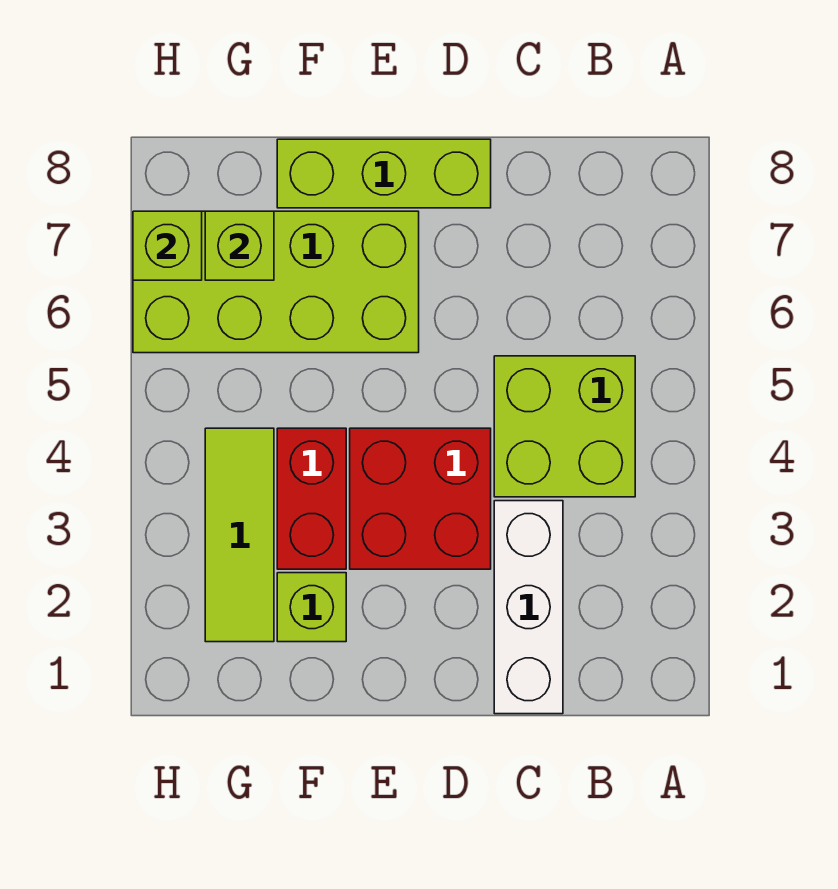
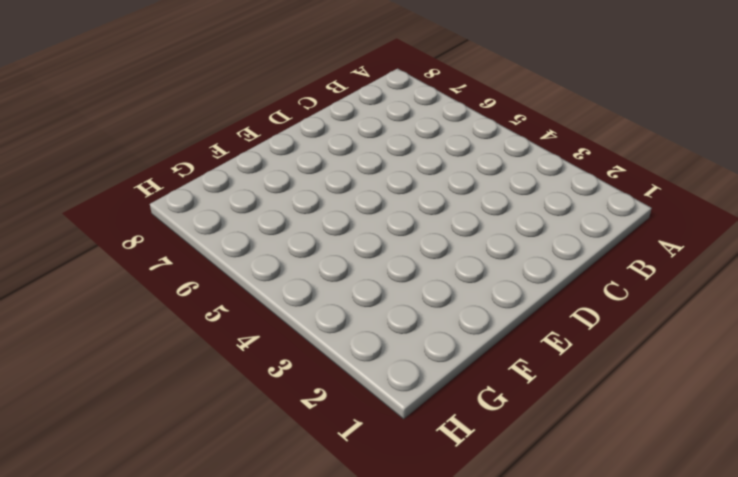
none -> lime brick B4:C5 level 1
none -> white brick C1:C3 level 1

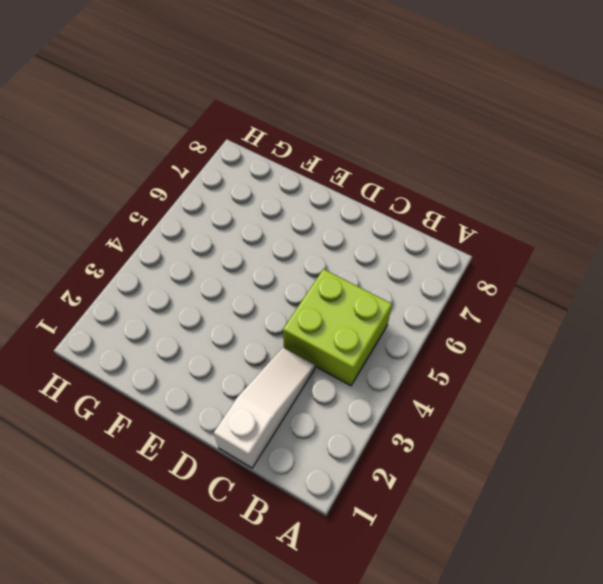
white slope C1:C3 level 1 top 1 -> white brick C1:C3 level 1
none -> red brick D3:E4 level 1
none -> lime brick D8:F8 level 1

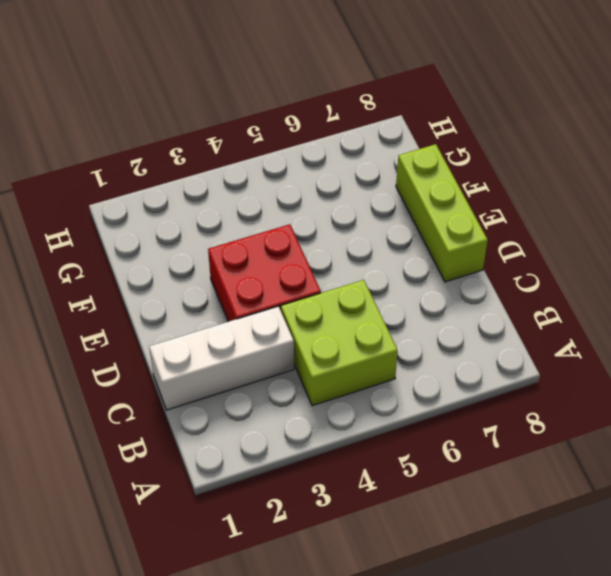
none -> lime brick E6:H7 level 1
none -> lime brick F2 level 1

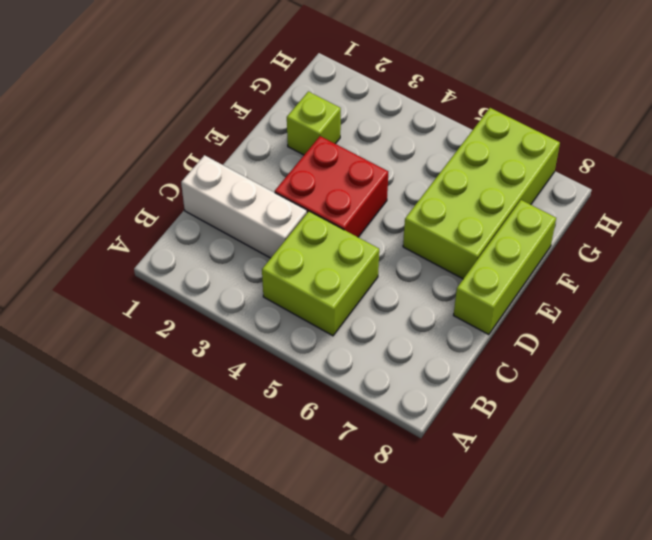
none -> red brick F3:F4 level 1
none -> lime tile G2:G4 level 1

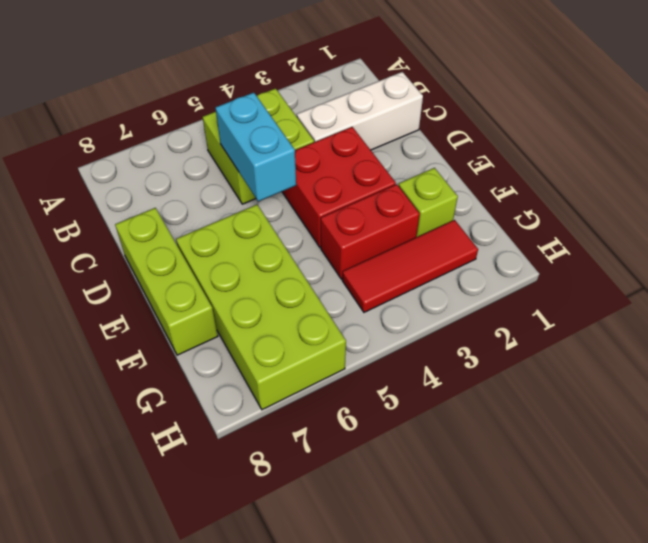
cyan brick C5:D5 level 2 -> none
red tile G2:G4 level 1 -> lime tile G2:G4 level 1
none -> lime brick G7 level 2
none -> lime brick H7 level 2

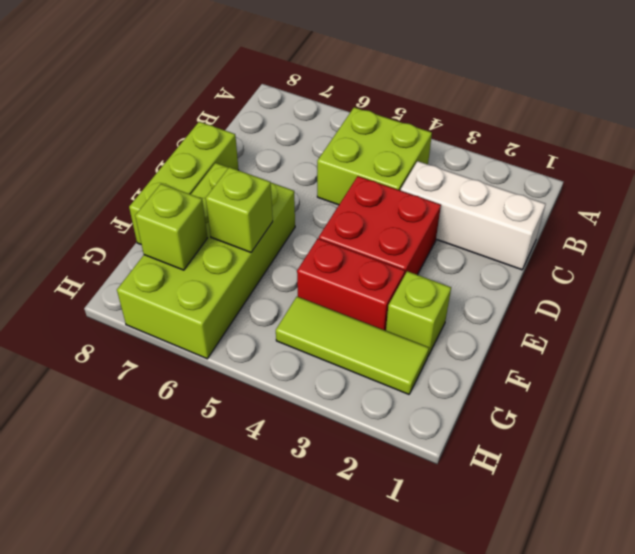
lime brick F6 level 2 -> lime brick H7 level 2

